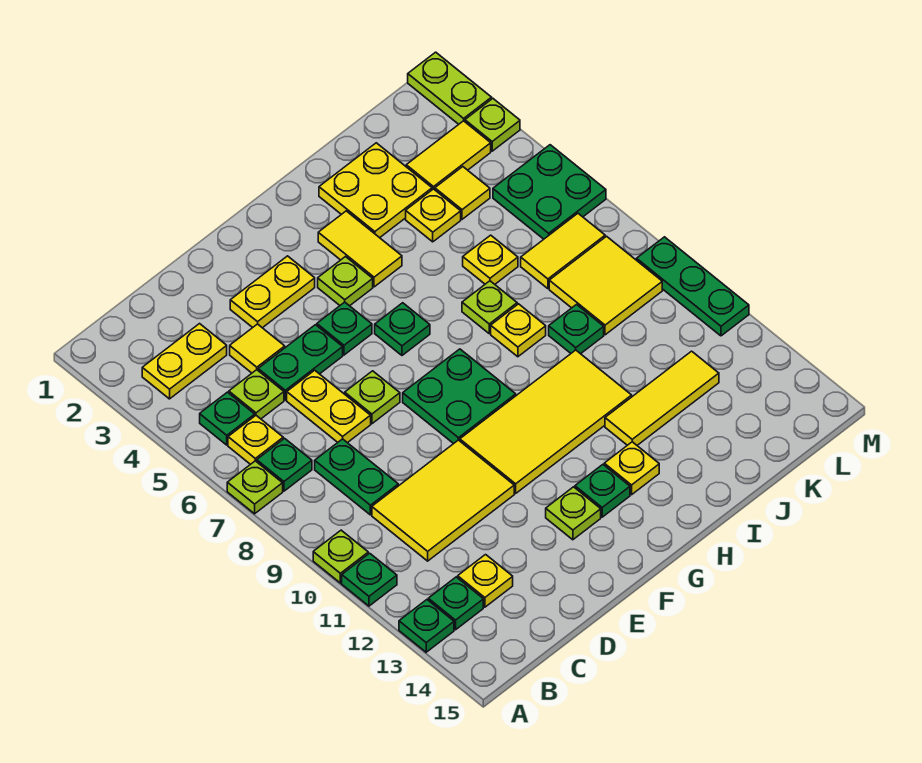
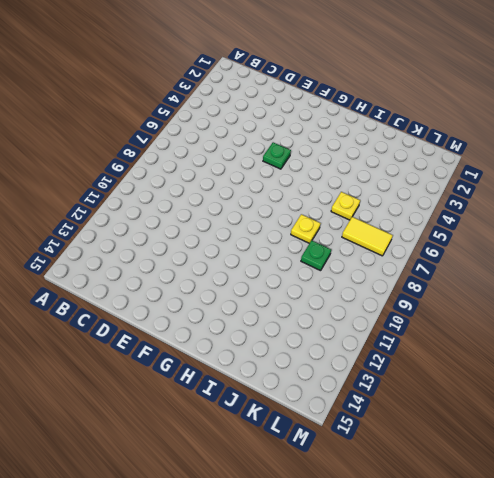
none -> lime plate A7 level 1
none -> lime plate A10 level 1
none -> green plate A11 level 1
none -> green plate A13 level 1

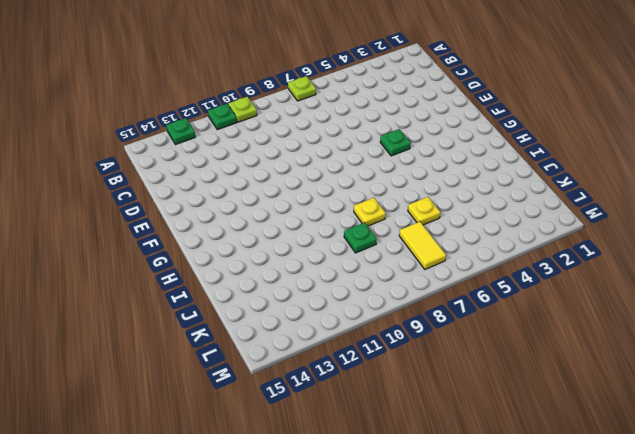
none -> yellow plate B3:C3 level 1
none -> green plate B5 level 1
none -> yellow plate B6 level 1
none -> green plate B7 level 1

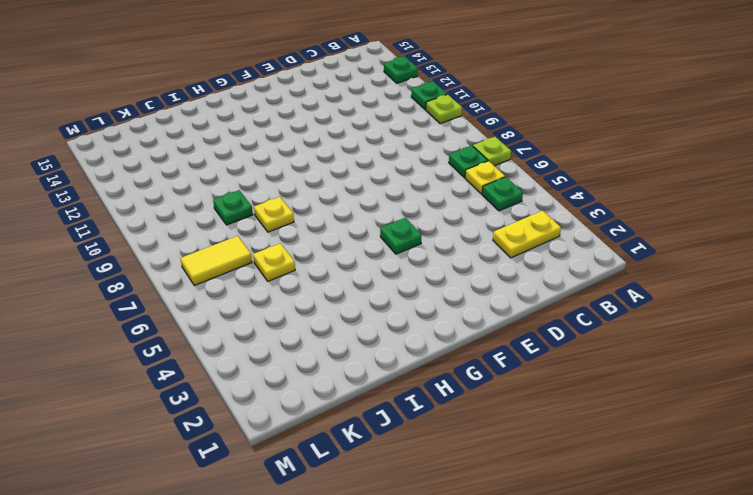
none -> green plate B13 level 1
none -> lime plate C5 level 1
none -> green plate C8:C9 level 1
none -> yellow tile C10:E11 level 1

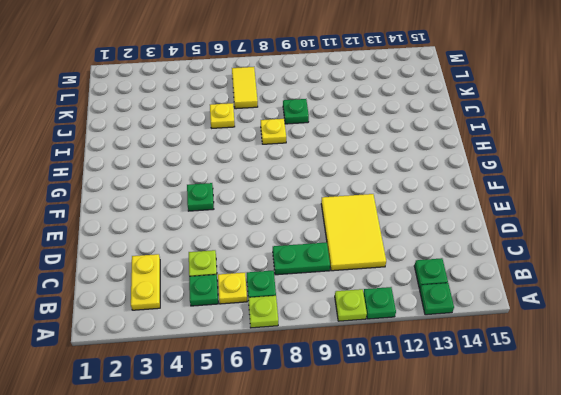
none -> yellow plate C13 level 1
none -> yellow tile D4 level 1
none -> green plate D5:E5 level 1
none -> yellow plate D6:D7 level 1

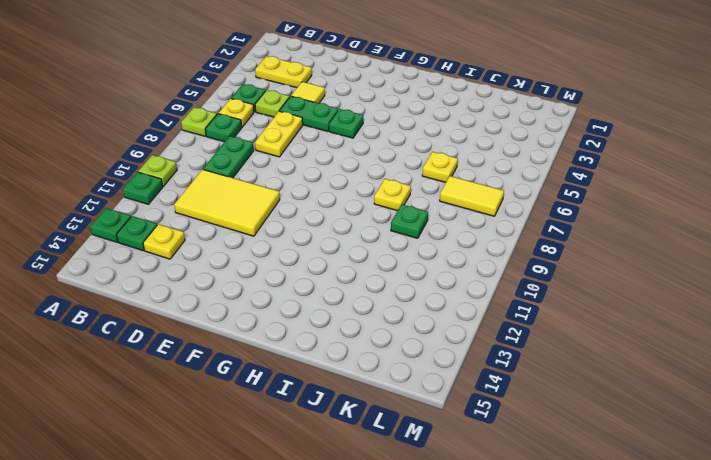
none -> yellow plate E3:F3 level 1
none -> lime plate E7 level 1
none -> green plate F8:G9 level 1
none -> yellow tile F10:I11 level 1

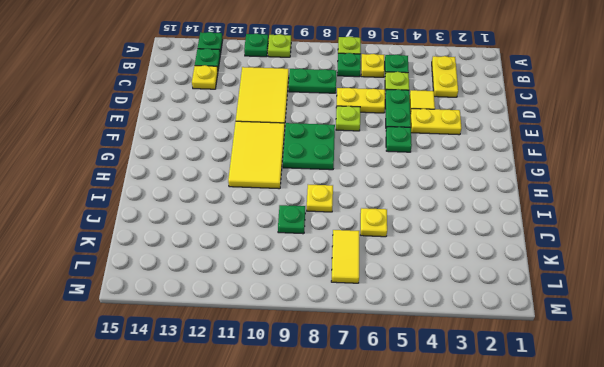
yellow plate E3:E4 level 1 -> yellow plate E3:F3 level 1
yellow tile F10:H11 level 1 -> yellow tile F10:I11 level 1
none -> lime plate F13 level 1
none -> lime plate G4 level 1
none -> green plate G6 level 1
none -> green plate G13 level 1

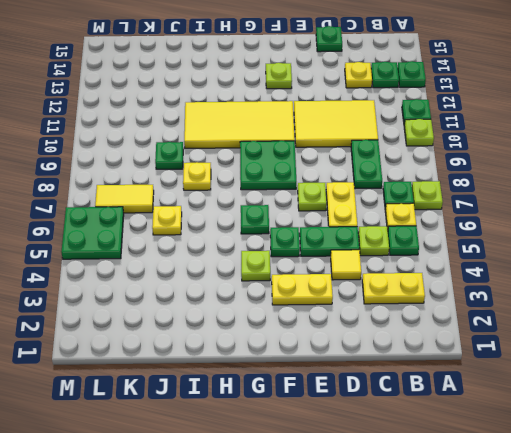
green plate D15 level 1 -> green plate G13 level 1
none -> yellow tile H3:H4 level 1
none -> yellow plate H13 level 1
none -> yellow plate I2:J3 level 1
none -> lime plate I7 level 1

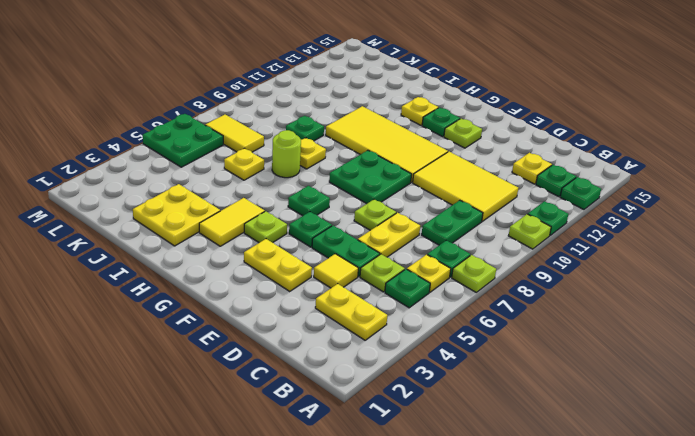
lime round brick I7 level 1 -> lime plate I7 level 1
none -> yellow tile I12:K12 level 1
none -> yellow plate J4 level 1
none -> yellow tile K3:L3 level 1
none -> yellow tile K4 level 1

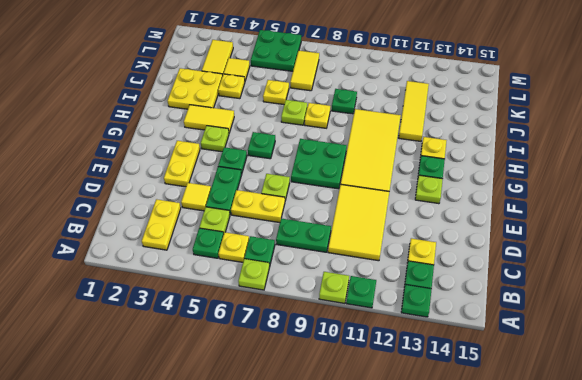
none -> yellow tile K8:L9 level 1
none -> lime plate M1:M2 level 1
none -> lime plate M3 level 1
none -> green plate M9:M11 level 1

